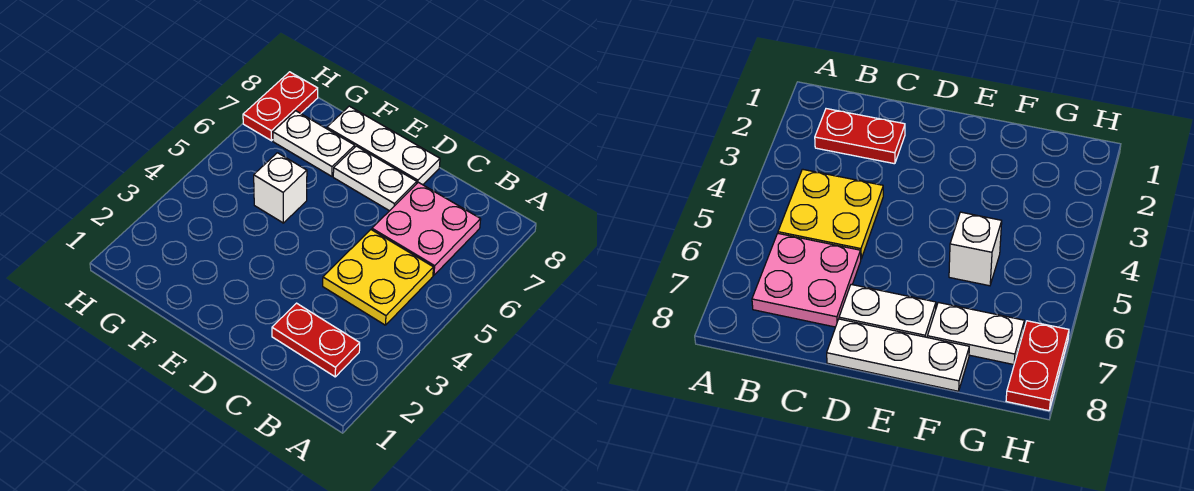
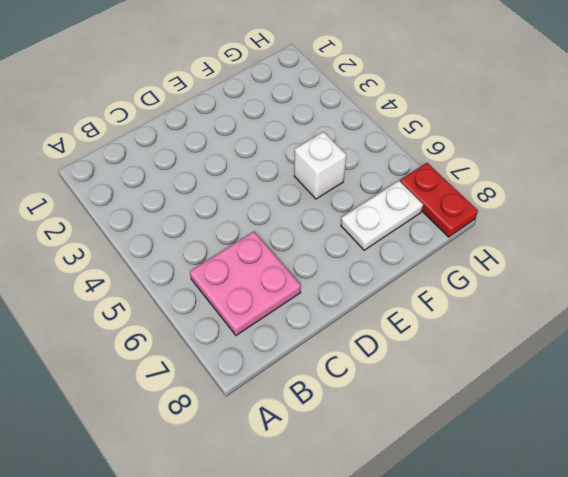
none -> red plate B2:C2 level 1
none -> yellow plate B4:C5 level 1

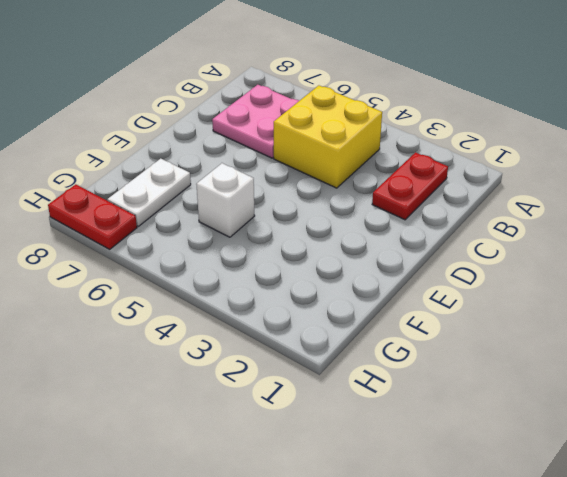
yellow brick B4:C5 level 1 -> yellow plate B4:C5 level 1
none -> white plate D7:E7 level 1
none -> white plate D8:F8 level 1

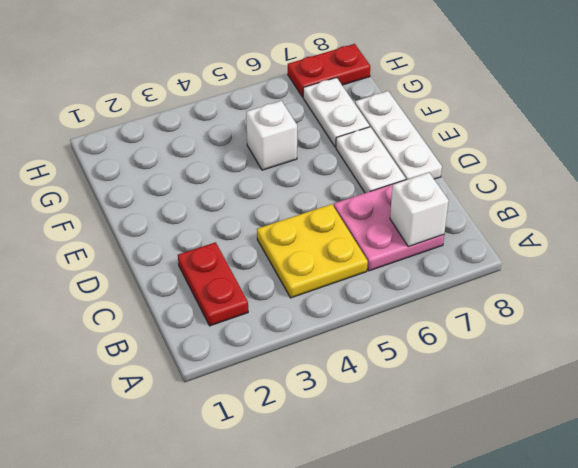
white brick B7 level 2 -> none

